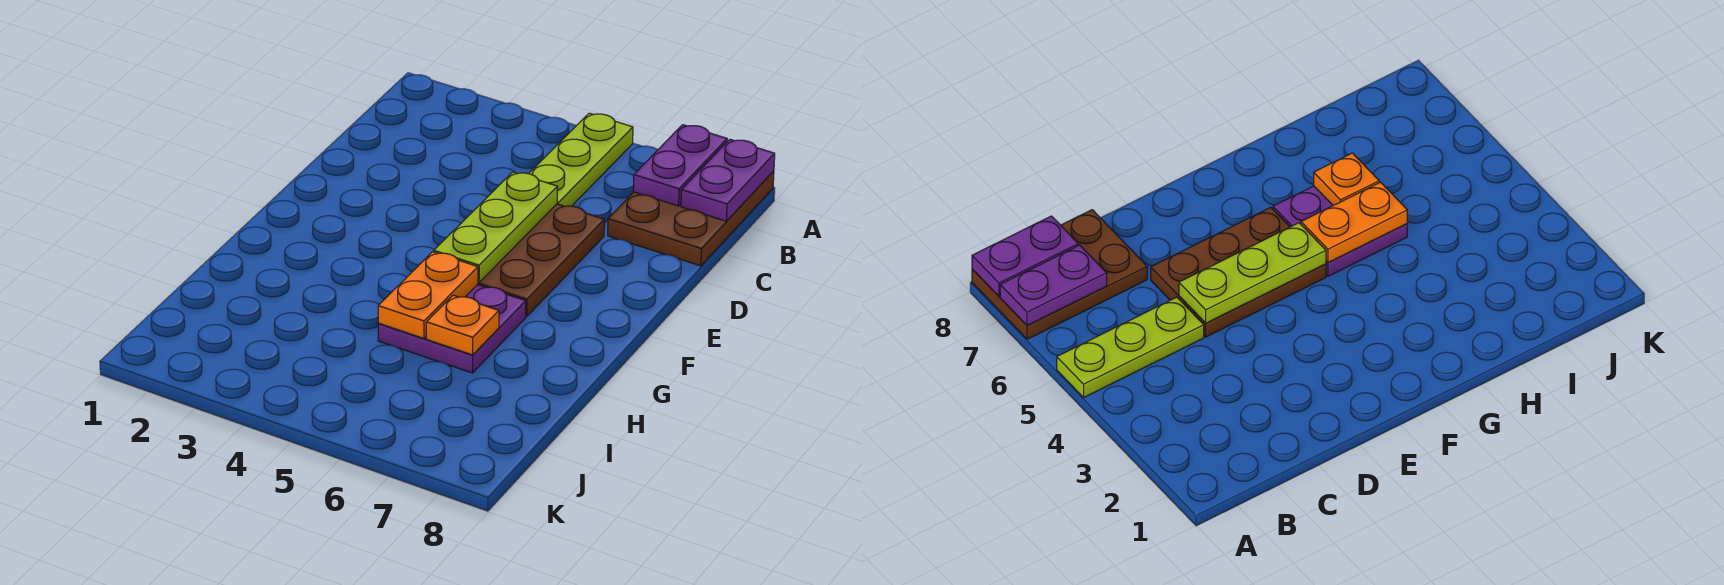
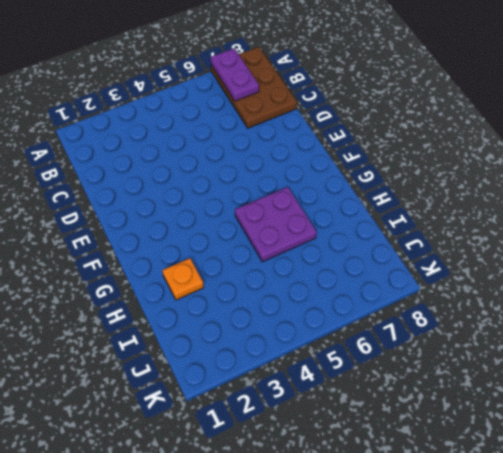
orange plate H2 level 1 -> orange plate H6 level 2
none -> lime plate A5:C5 level 1
none -> brown plate D5:F6 level 1

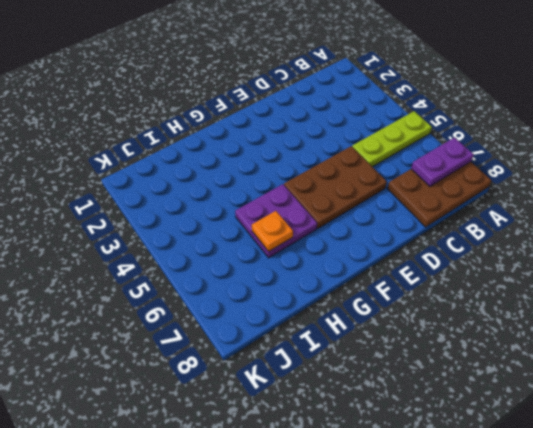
none -> purple plate A8:B8 level 2
none -> lime plate D5:F5 level 2

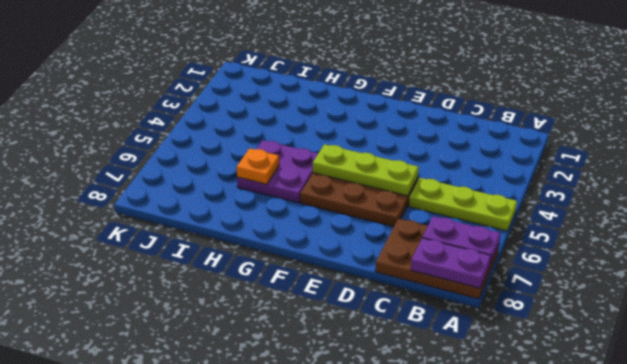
none -> orange plate G5:H5 level 2

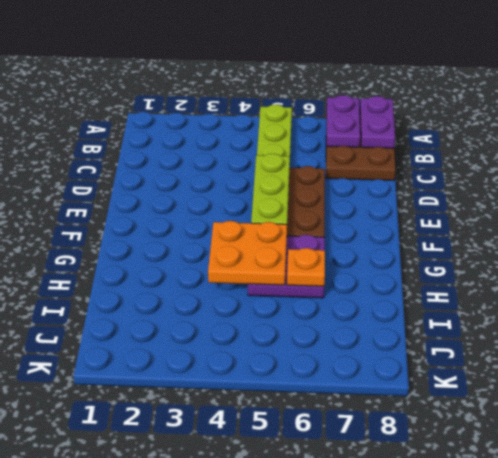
orange plate G4:H5 level 2 -> orange plate G5:H5 level 2

